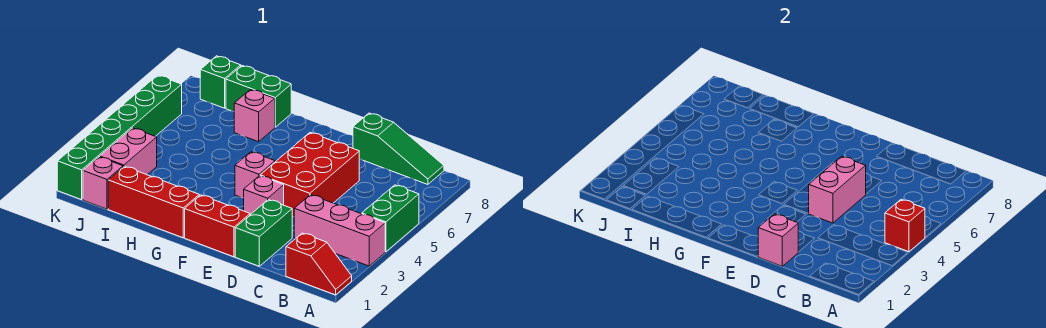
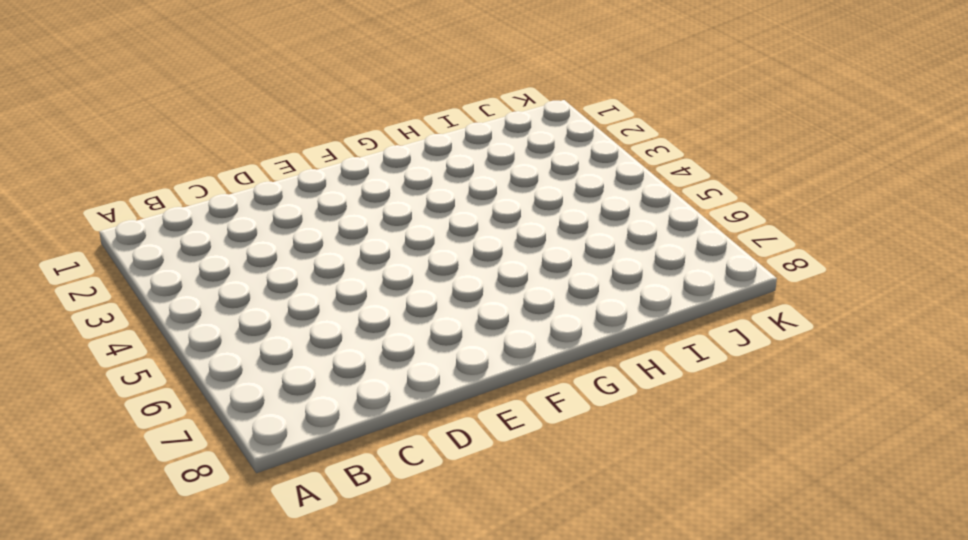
none -> red slope A1:B1 level 1 top B
none -> pink brick A3:C3 level 1
none -> green brick A4:A5 level 1

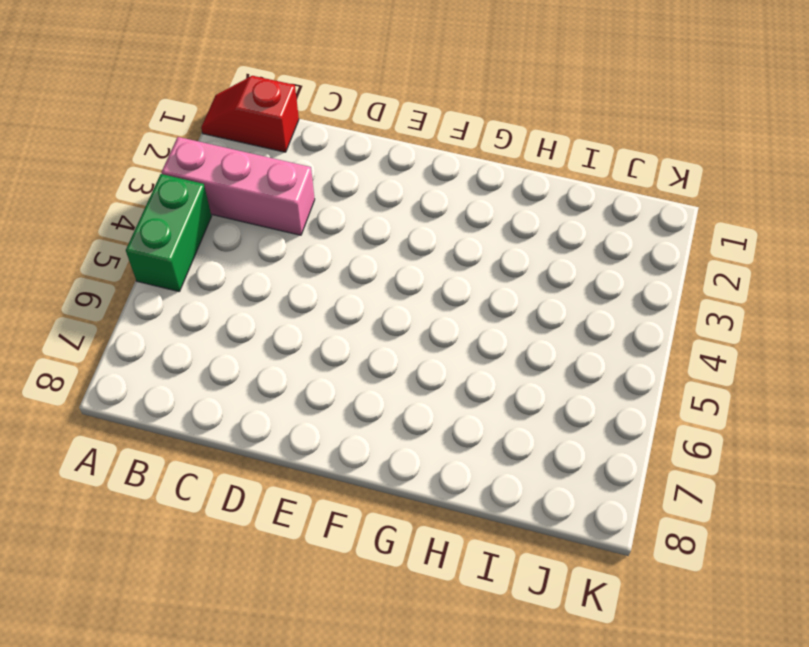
none -> green slope B8:D8 level 1 top D
none -> green brick D1:D2 level 1
none -> red brick D4:E6 level 1

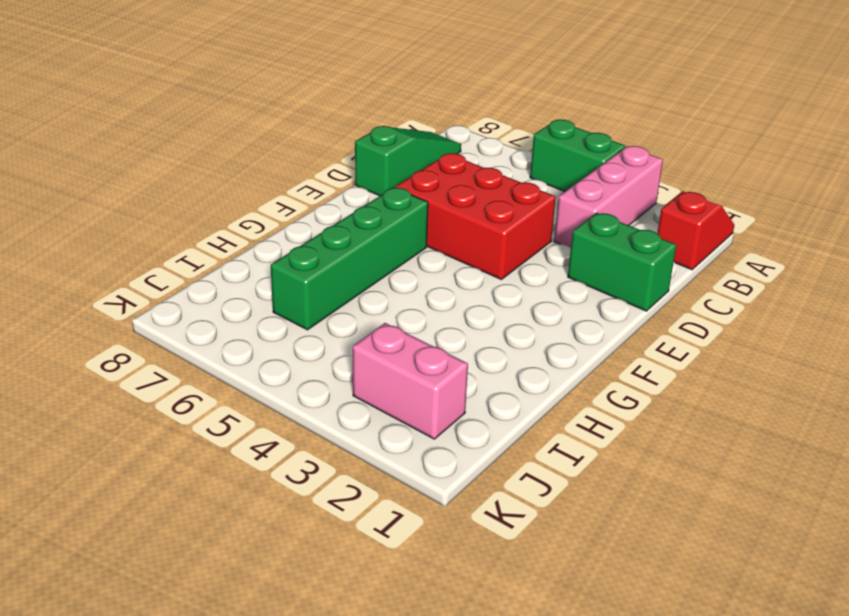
green brick F6:I6 level 1 -> none
none -> red brick E1:F1 level 1
none -> pink brick E3 level 1
none -> pink brick F4 level 1

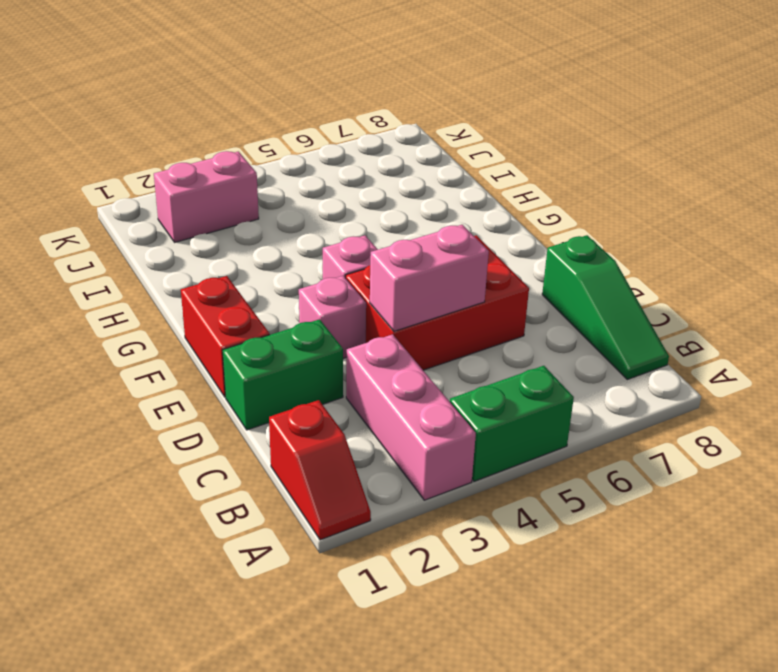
none -> red brick G1:I1 level 1
none -> pink brick H7 level 1
none -> green brick H8:I8 level 1

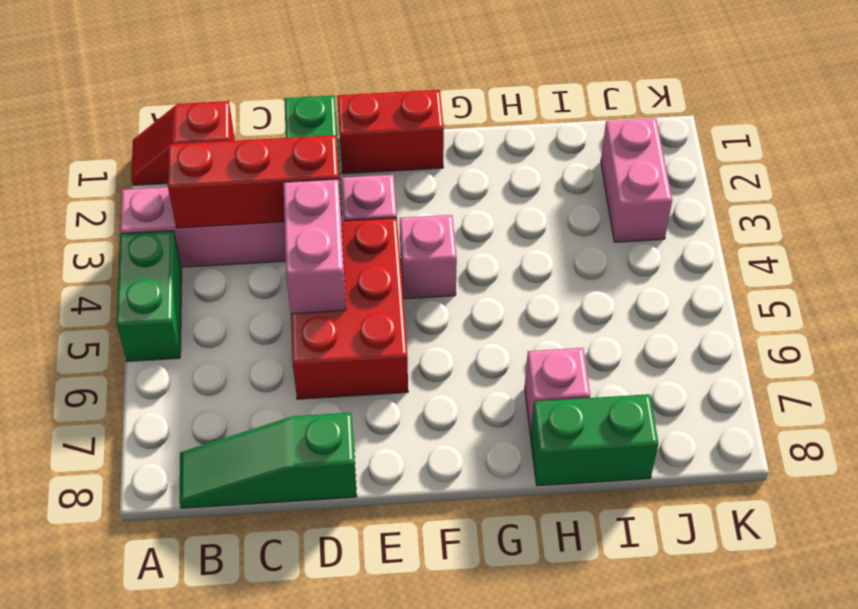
red brick B3:D3 level 2 -> red brick G1:I1 level 1
none -> pink brick J1 level 1
none -> green brick J8 level 1
none -> green brick K1:K6 level 1

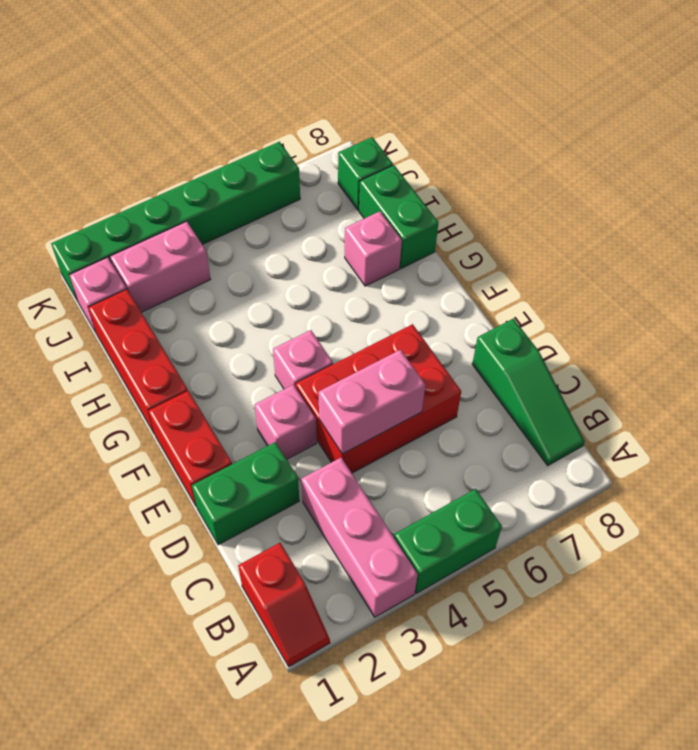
none -> red brick A4 level 2
none -> pink brick D1 level 2

